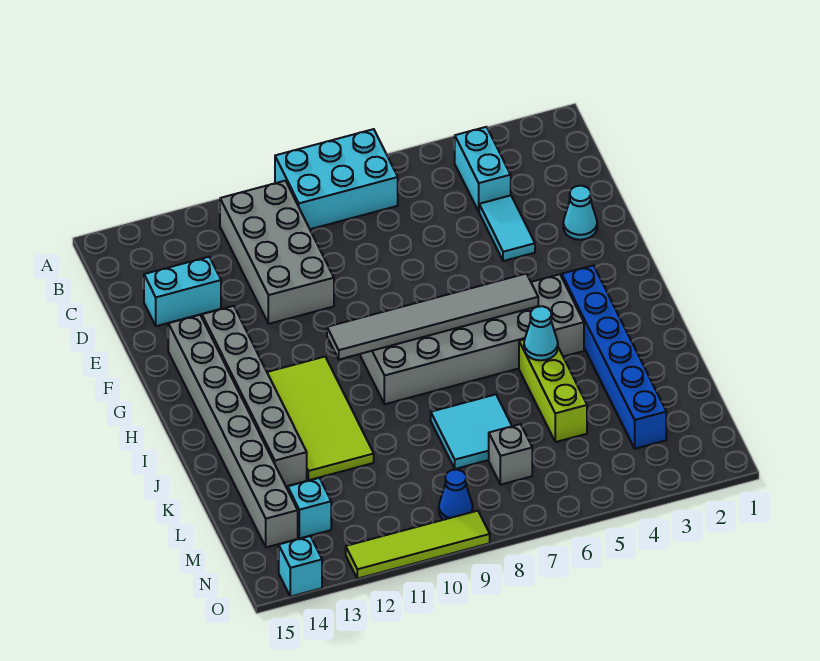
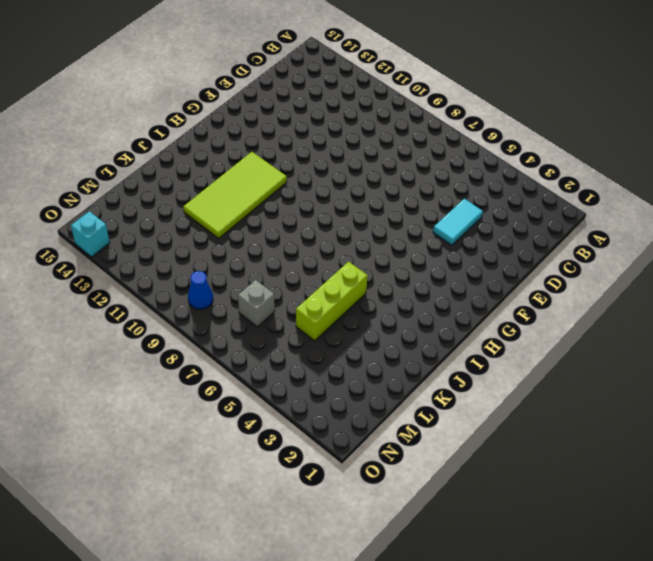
none -> cyan brick A7:B9 level 1
none -> cyan brick B4:C4 level 1
none -> grey brick B10:E11 level 1

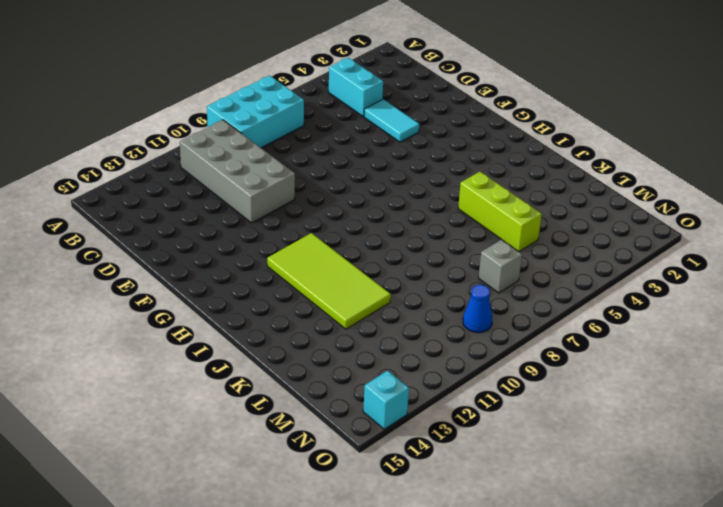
none -> cyan brick D13:D14 level 1
none -> cyan cone E2 level 1
none -> grey brick F13:K13 level 1

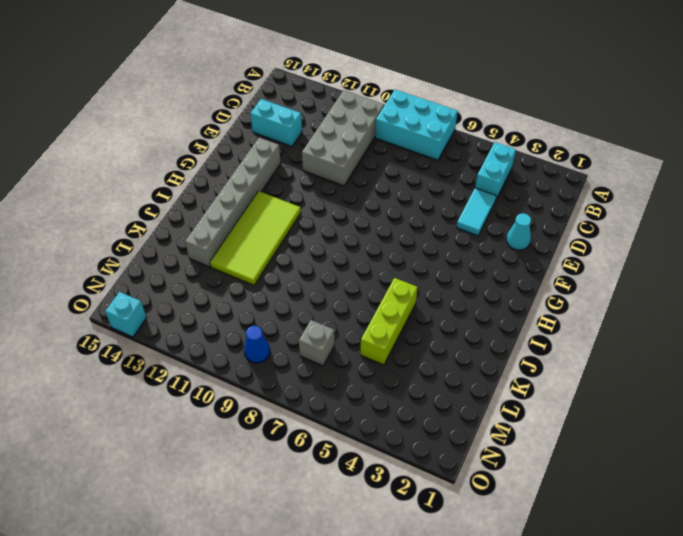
none -> grey brick F14:M14 level 1
none -> blue brick H3:M3 level 1
none -> grey brick H4:I9 level 1

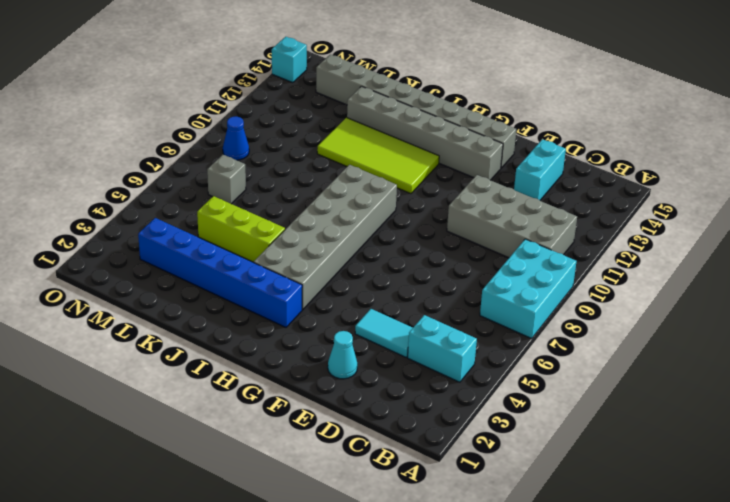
none -> cyan tile K7:L8 level 1
none -> cyan brick M13 level 1
none -> lime tile O9:O12 level 1

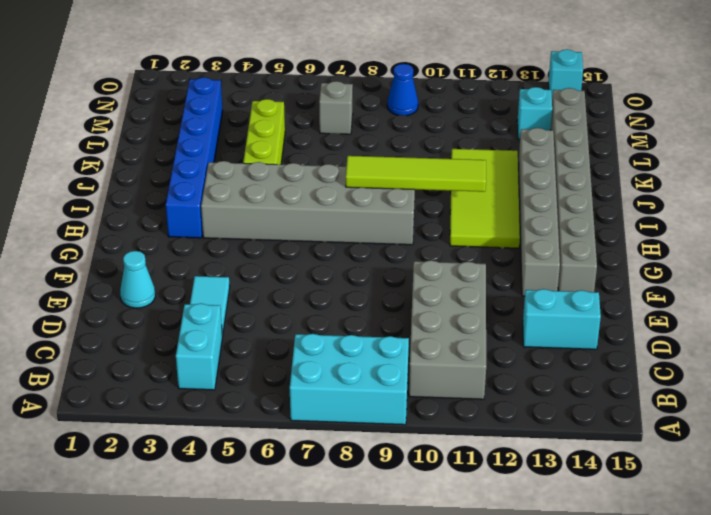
lime tile I8:I11 level 2 -> lime tile O9:O12 level 1
none -> cyan tile K7:L8 level 1
none -> grey tile H5:H10 level 2
none -> cyan cone J5 level 2

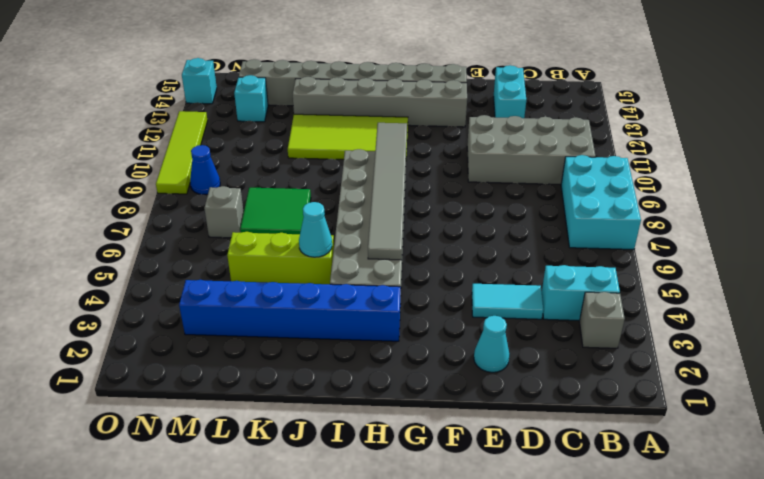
grey brick B3 level 1 -> none
green tile K7:L8 level 1 -> cyan tile K7:L8 level 1

